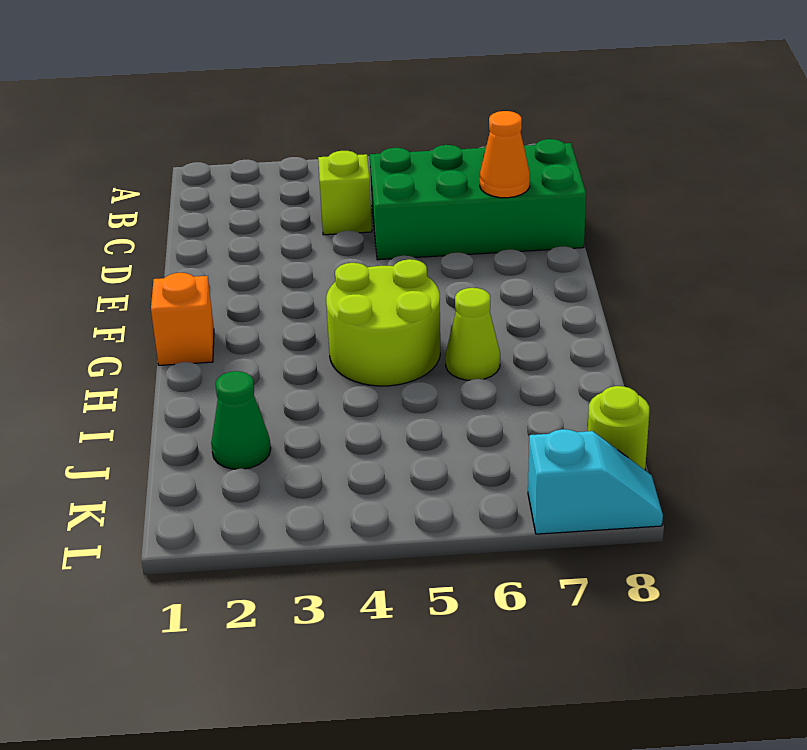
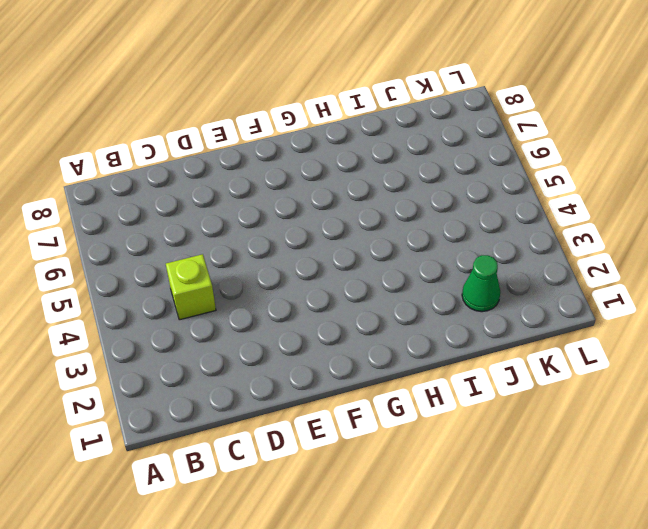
none -> green brick C5:D8 level 1
none -> orange brick G1 level 1

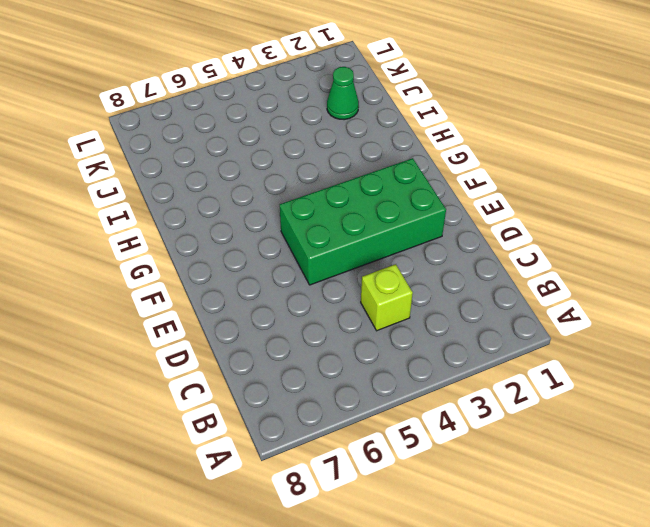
green brick E2:F5 level 1 -> green brick C5:D8 level 1
none -> orange brick G1 level 1
none -> lime round brick G4:H5 level 1

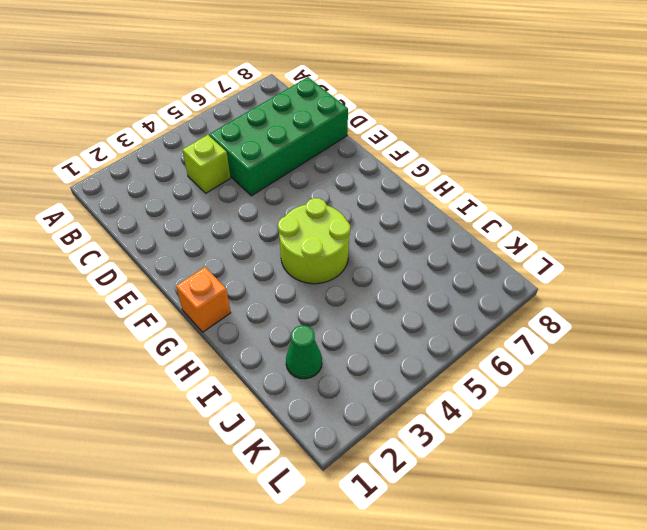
none -> lime cone H6 level 1
none -> lime round brick K8 level 1

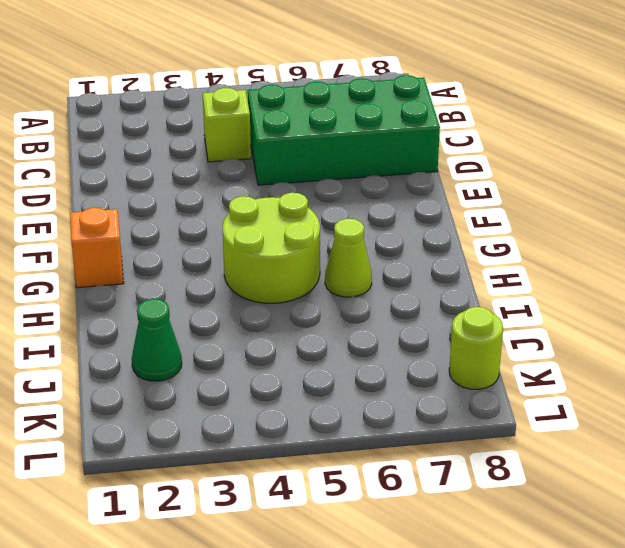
none -> cyan slope L7:L8 level 1 top 7
none -> orange cone D7 level 2

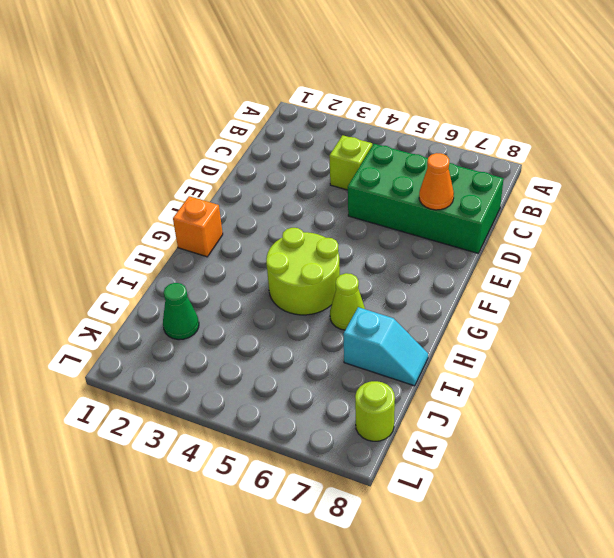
cyan slope I7:I8 level 1 top 7 -> cyan slope L7:L8 level 1 top 7

